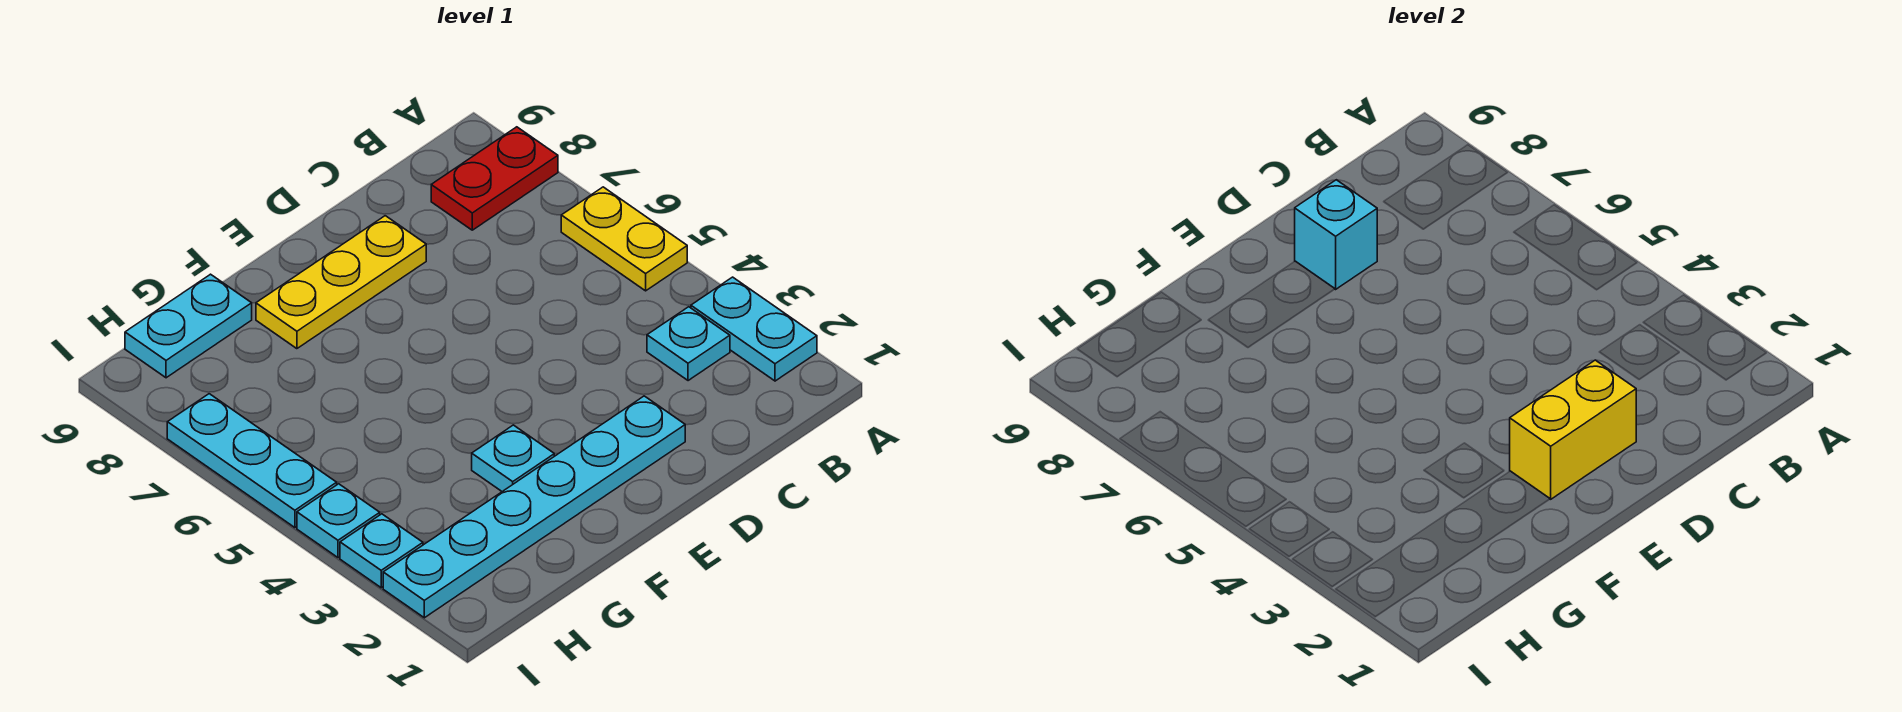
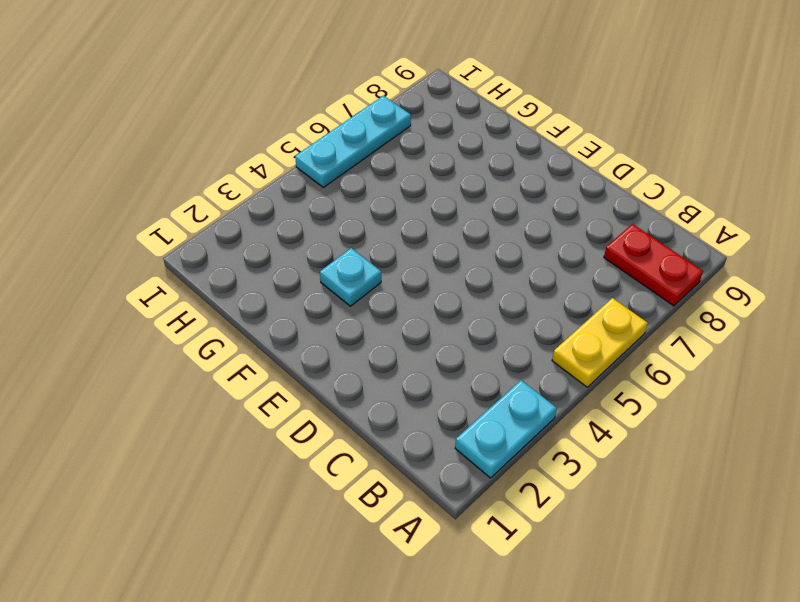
none -> cyan plate B3 level 1
none -> cyan plate D2:I2 level 1
none -> yellow plate D8:F8 level 1

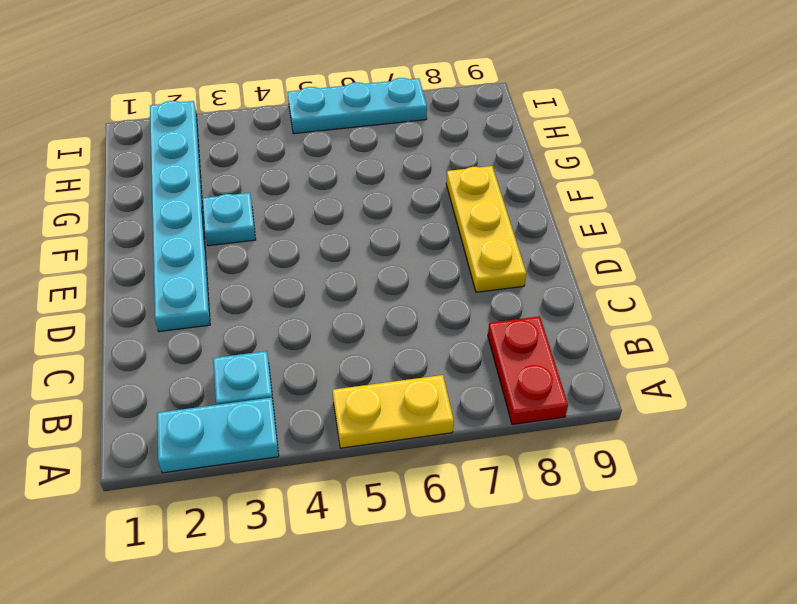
none -> cyan plate G9:H9 level 1
none -> cyan plate I3 level 1
none -> cyan plate I4 level 1

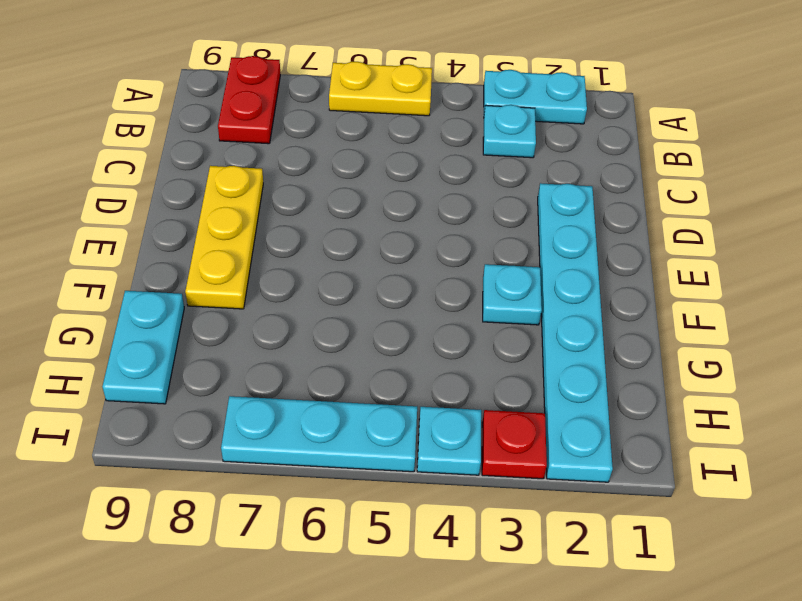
red plate I3 level 1 -> cyan plate I3 level 1
none -> yellow brick D2:E2 level 2
none -> cyan brick D8 level 2

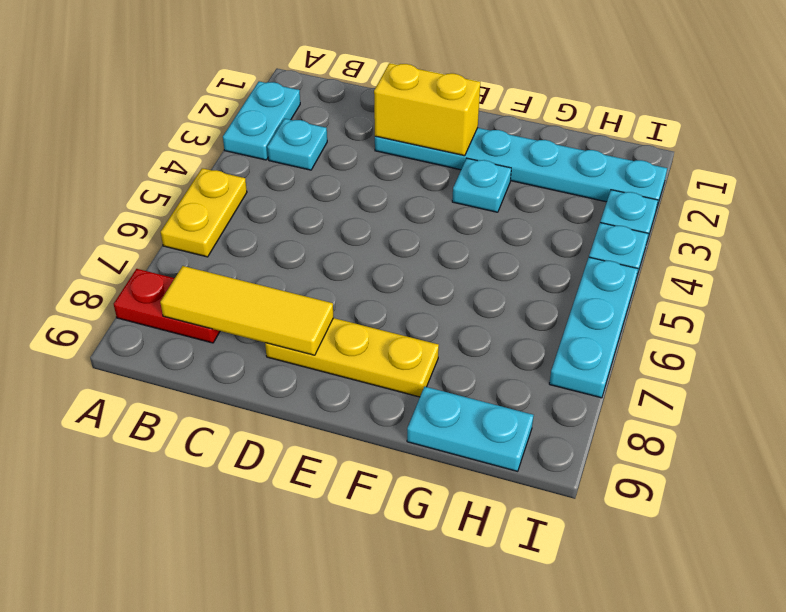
yellow tile B8:D8 level 2 -> cyan brick D8 level 2

